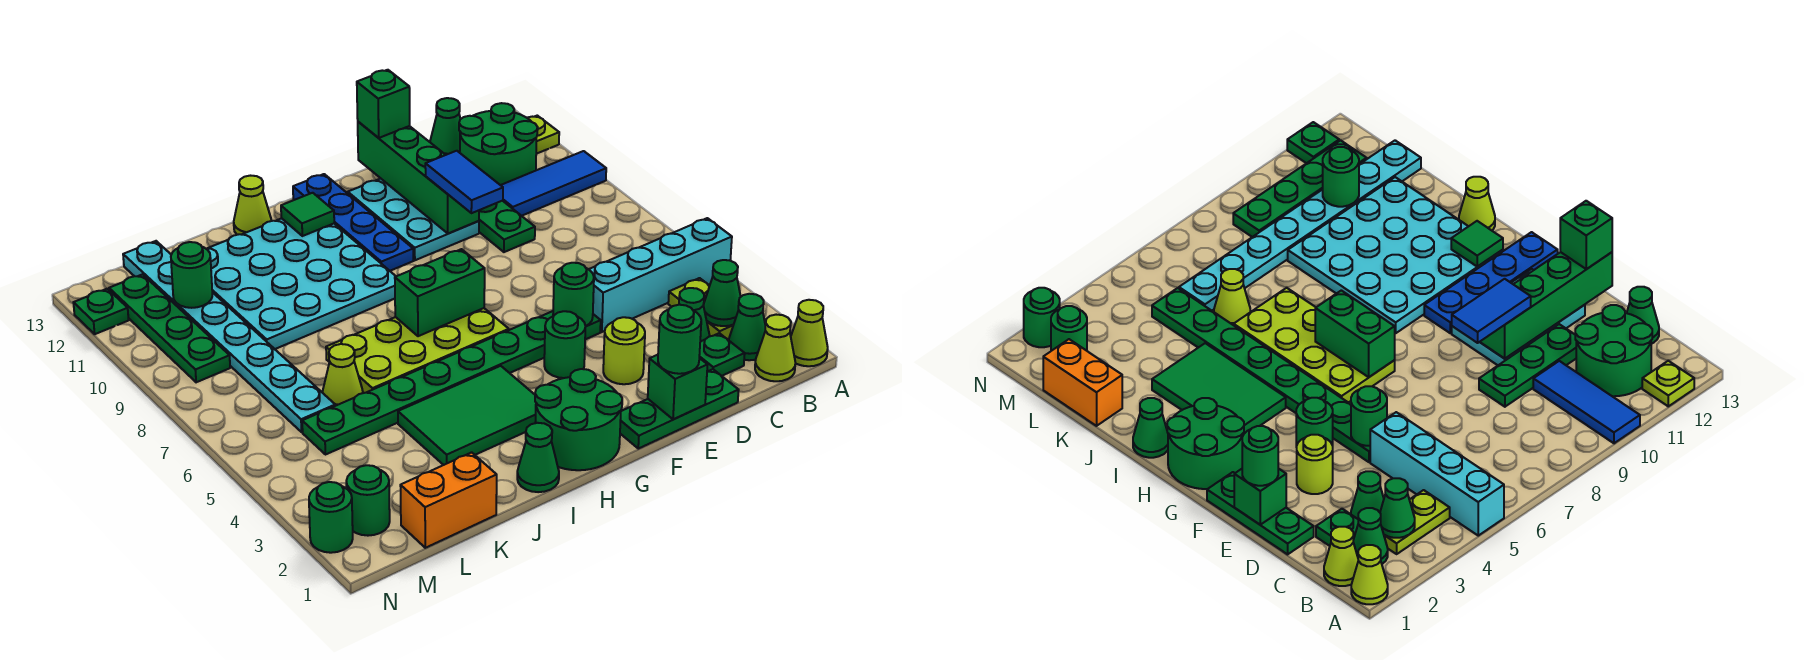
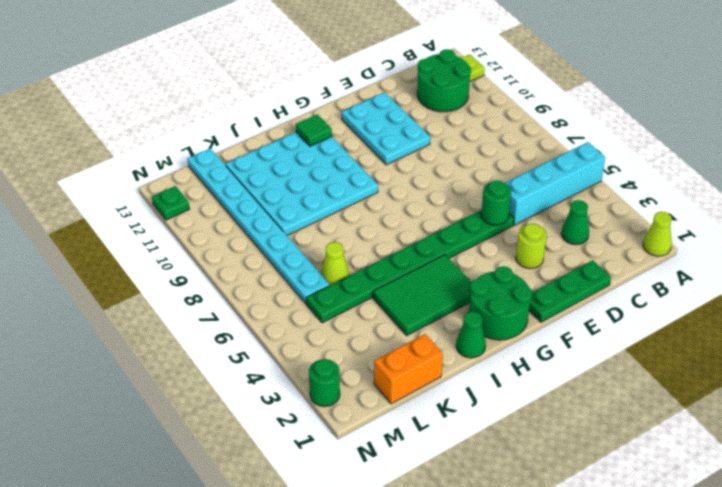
none -> blue tile A10:C10 level 1
none -> lime cone B1 level 1
none -> green cone B2 level 1
none -> lime plate B3:B4 level 1

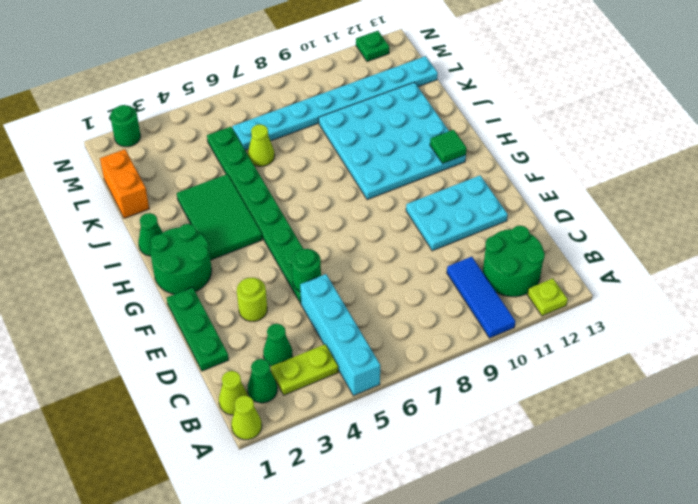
none -> green plate C2 level 1
none -> green cone C13 level 1
none -> green plate D9:D11 level 1
none -> green round brick F4 level 1

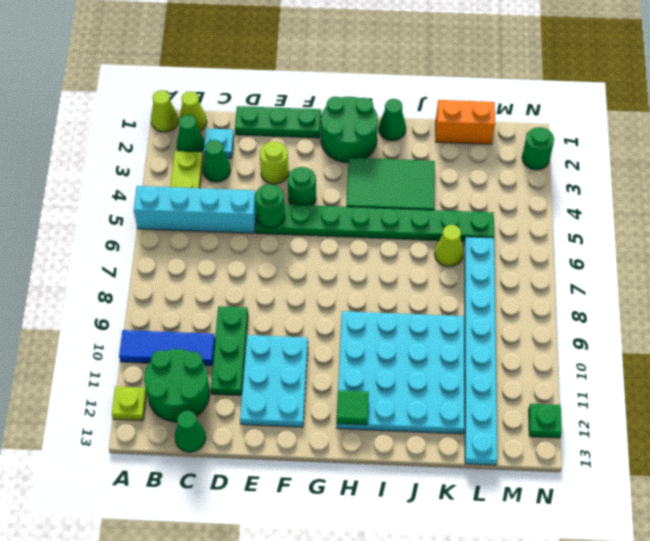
cyan plate C2 level 1 -> green plate C2 level 1
none -> lime plate G6:J7 level 1
none -> blue plate G10:G13 level 1
none -> lime cone I13 level 1
none -> green round brick M2 level 1

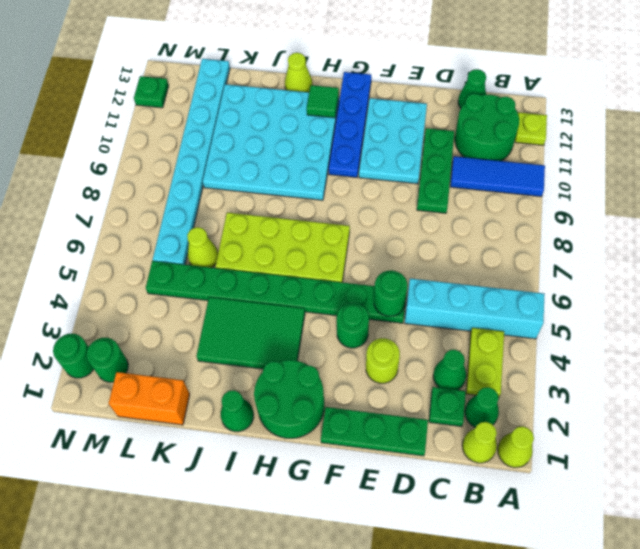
none -> green plate M9:M12 level 1
none -> green cone B3 level 2
none -> green brick E1 level 2
none -> green brick E10:E13 level 2

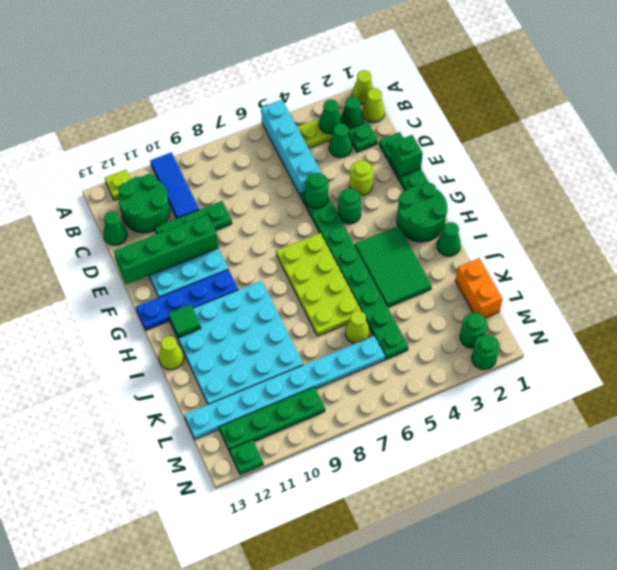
none -> green brick G7:H7 level 2
none -> green round brick L11 level 2
none -> green round brick E1 level 3
none -> blue tile E9:E10 level 3

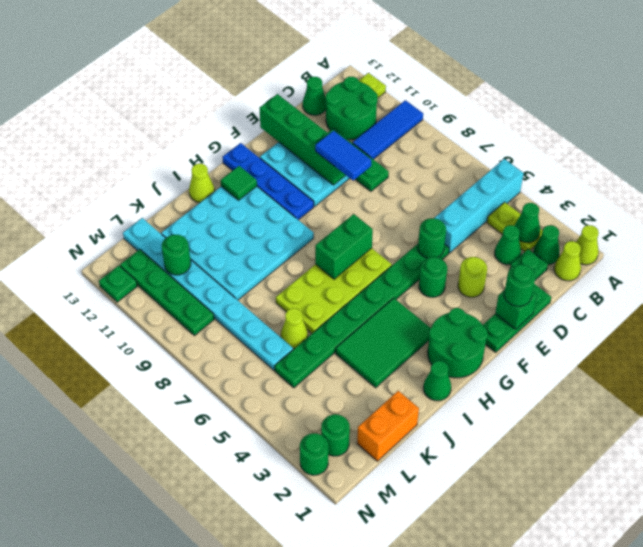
none -> green brick E13 level 3

